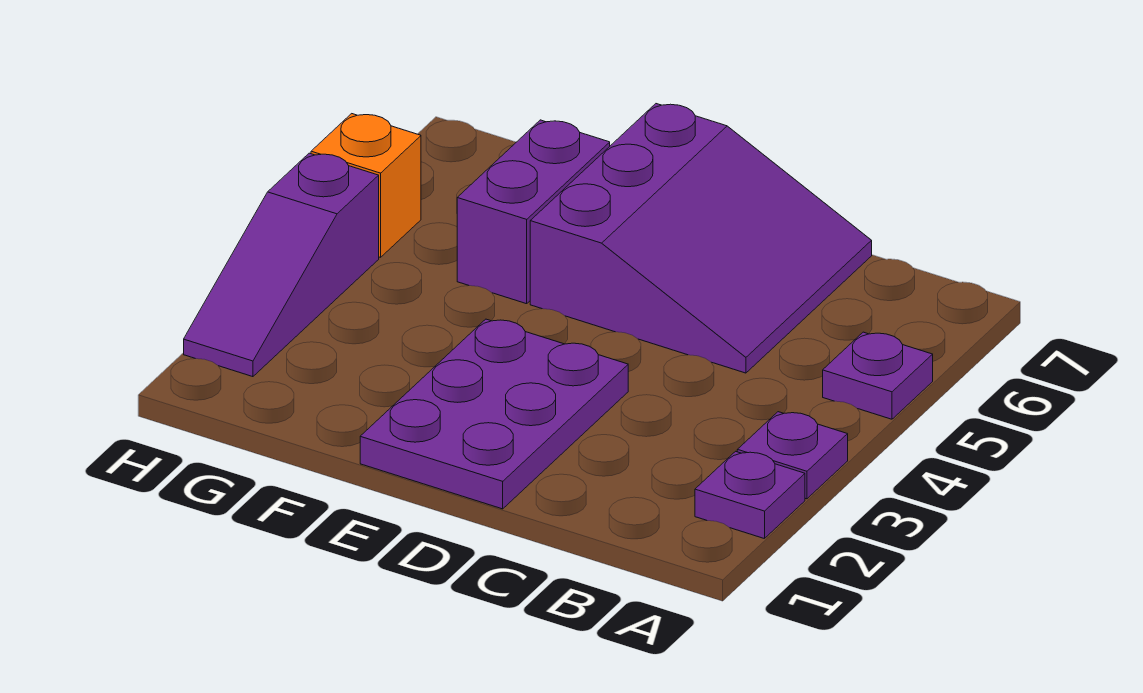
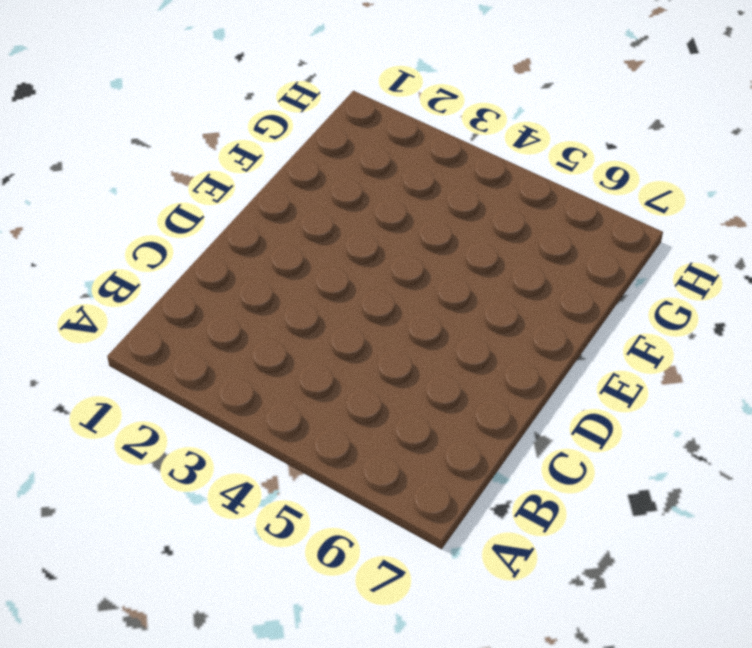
none -> purple plate A2 level 1
none -> purple plate A3 level 1

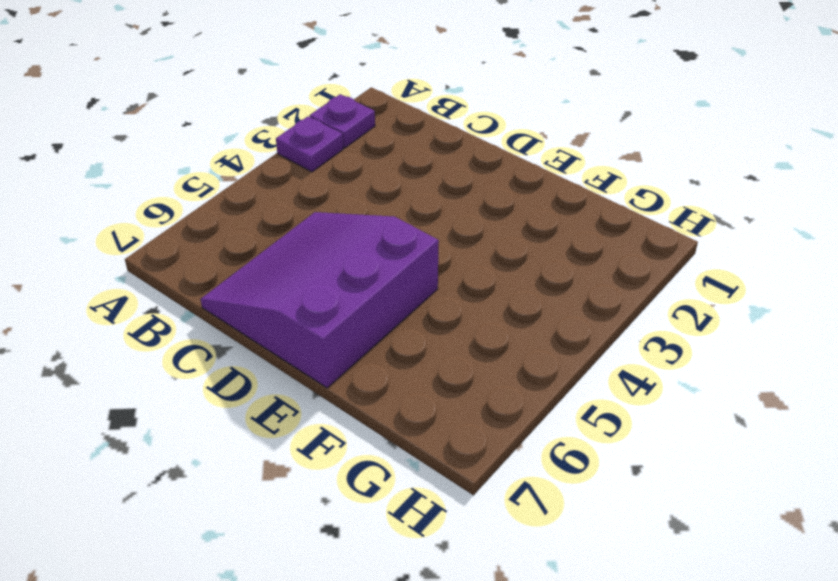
none -> purple plate A5 level 1
none -> purple plate D1:E3 level 1

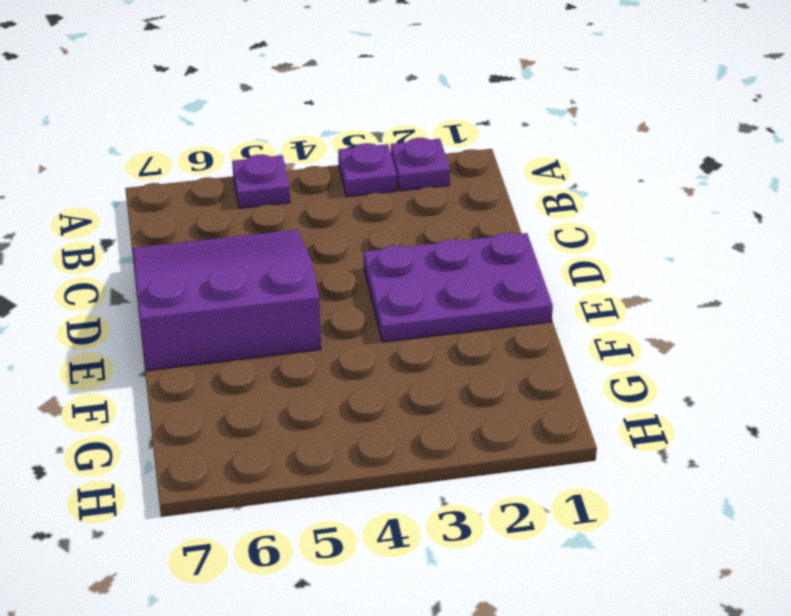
none -> purple brick F5:F6 level 1
none -> purple slope H2:H4 level 1 top 4

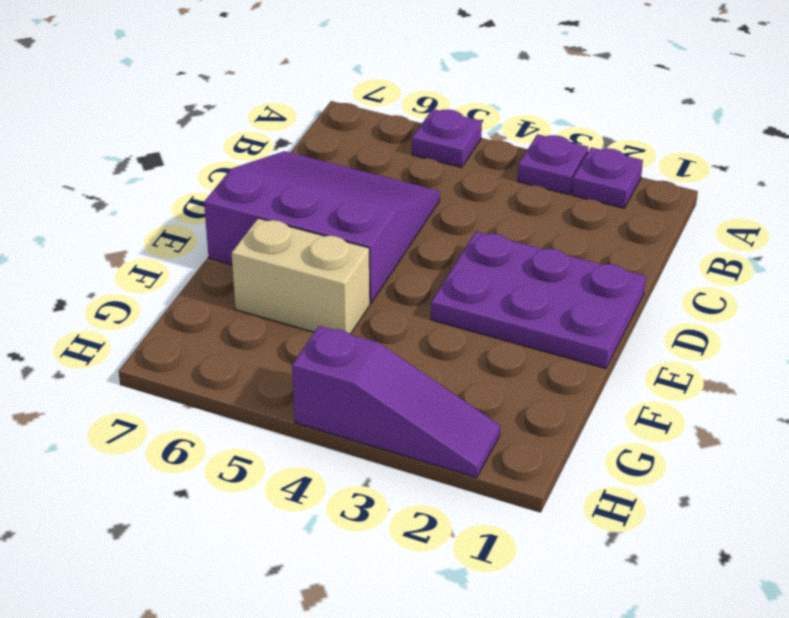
tan brick F5:F6 level 1 -> purple brick F5:F6 level 1
none -> orange brick H5 level 1

